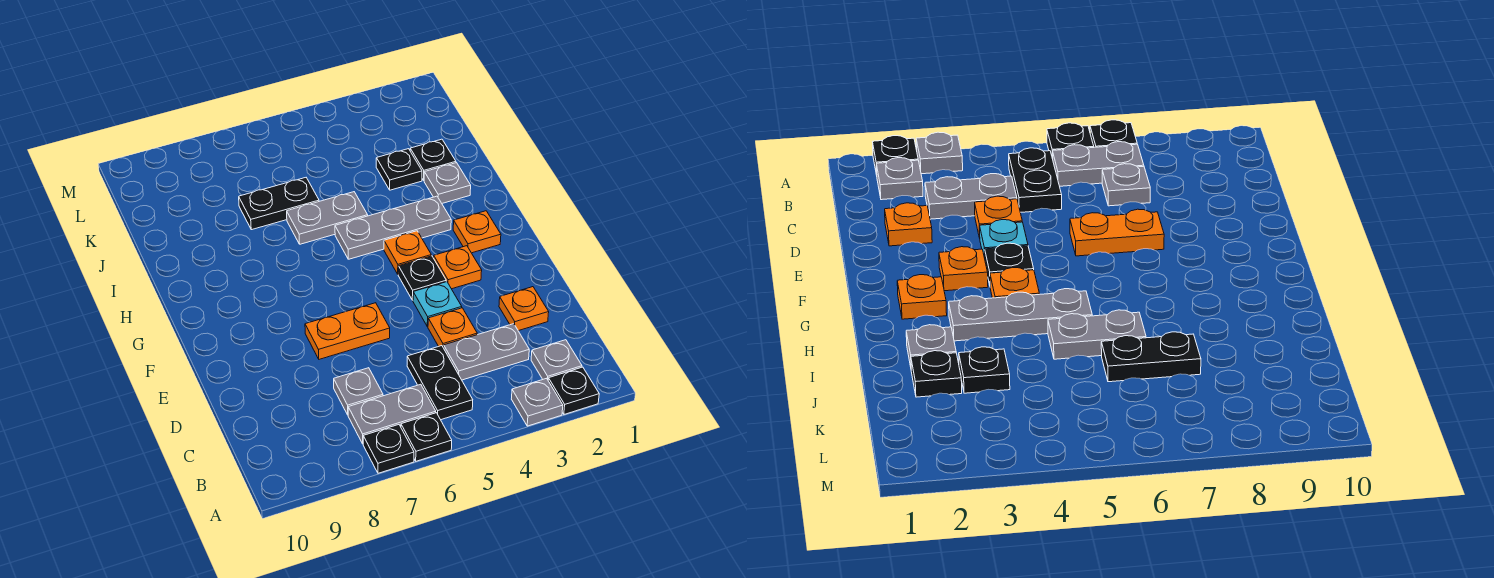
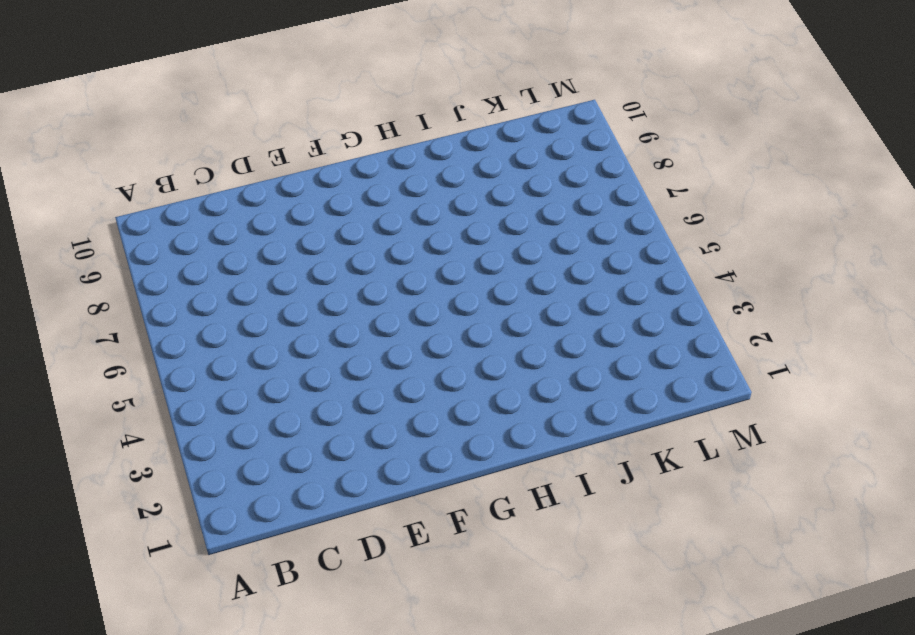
none -> black plate A2 level 1
none -> grey plate A3 level 1
none -> black plate A6 level 1

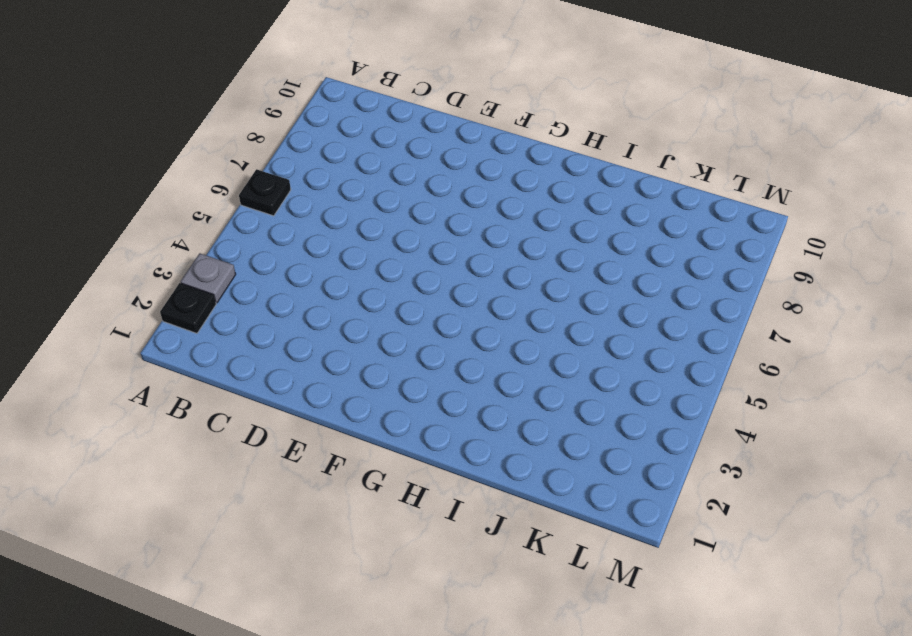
none -> black plate A7 level 1
none -> grey plate B2 level 1
none -> black plate B5:C5 level 1

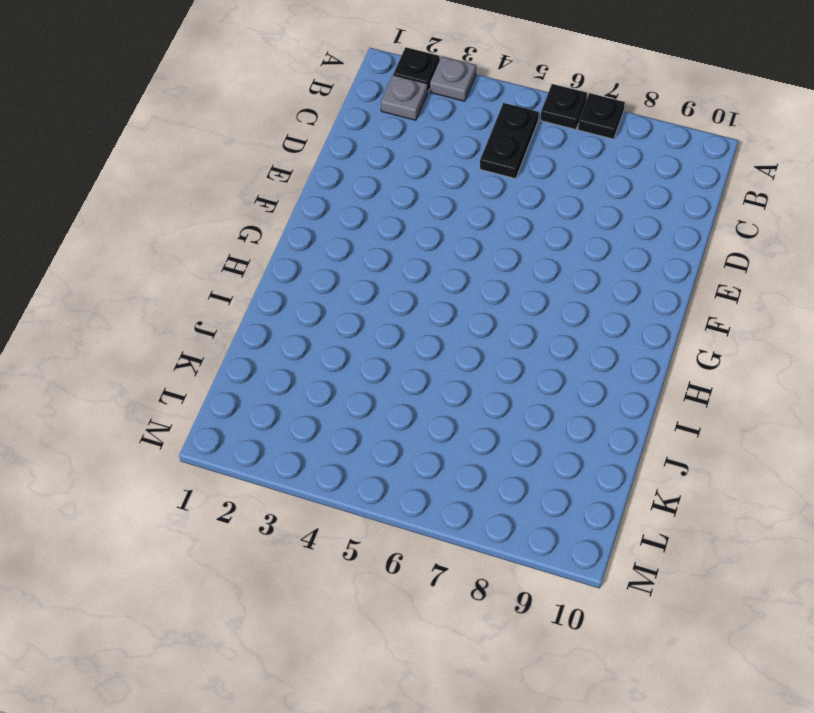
none -> grey plate B6:B7 level 1
none -> grey plate C3:C4 level 1
none -> grey plate C7 level 1

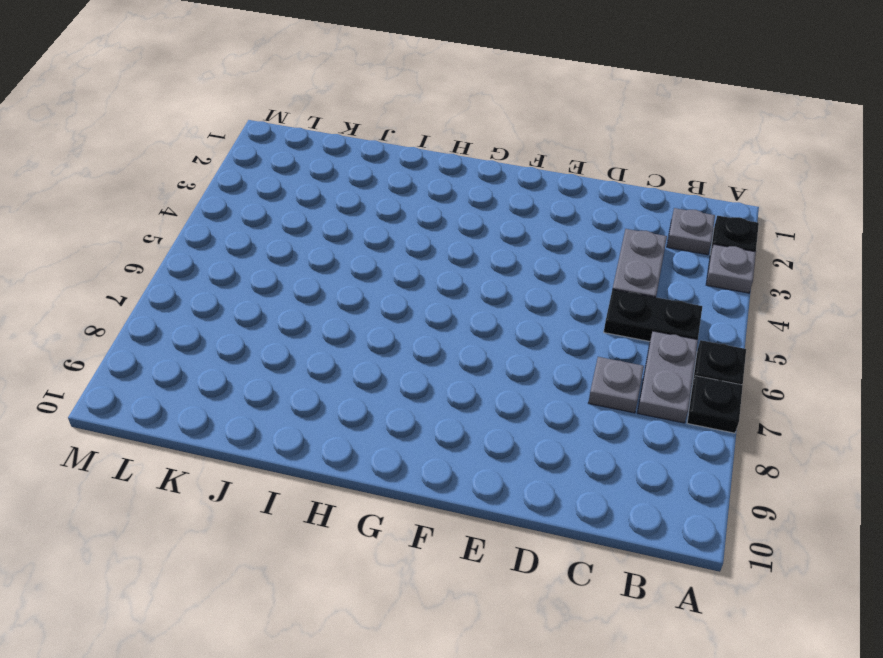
none -> orange plate D2 level 1
none -> orange plate D4 level 1
none -> cyan plate E4 level 1

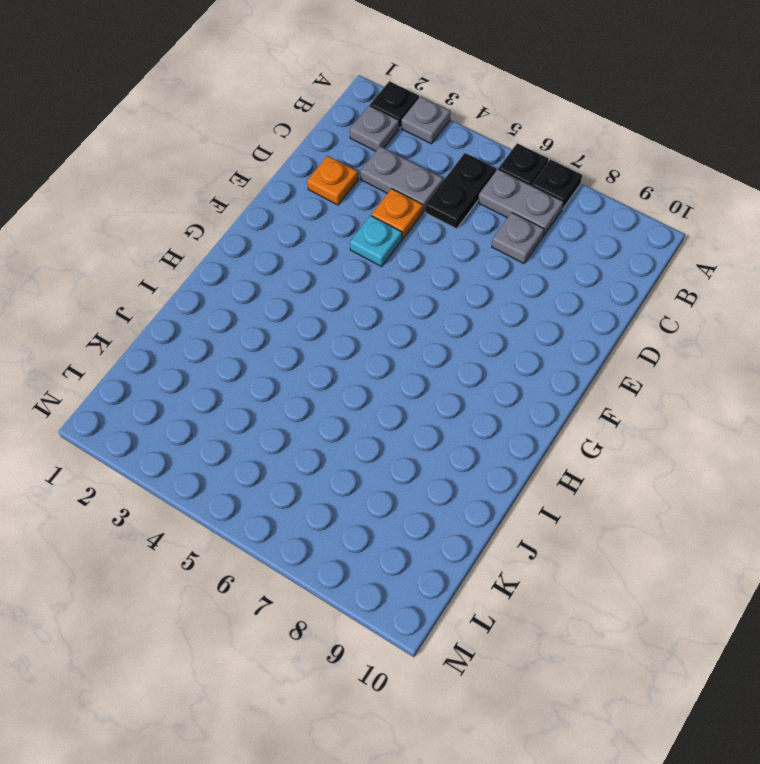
none -> orange plate E6:E7 level 1
none -> orange plate F3 level 1
none -> black plate F4 level 1

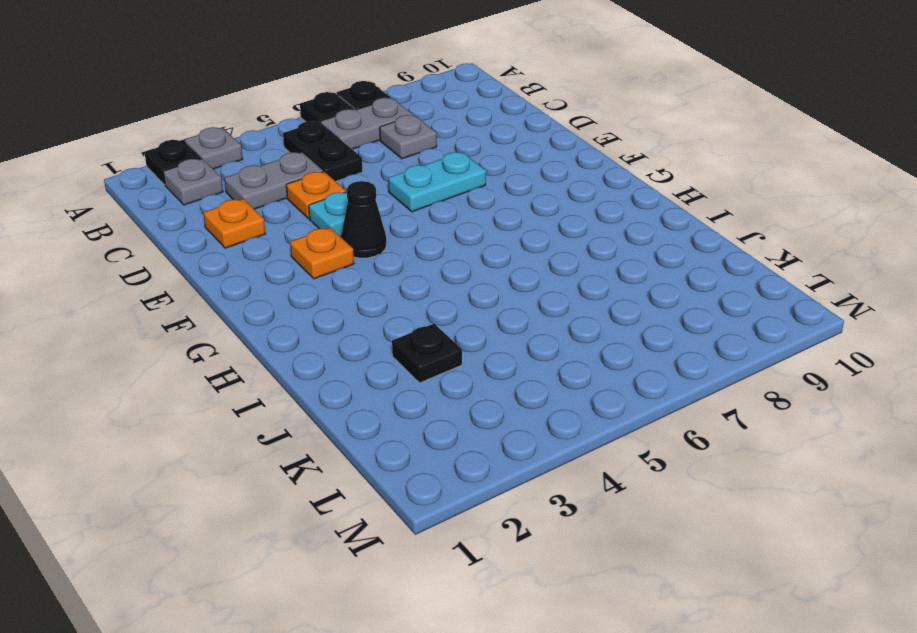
cyan plate E6:E7 level 1 -> orange plate E6:E7 level 1
black cone F4 level 1 -> black plate F4 level 1
none -> orange plate G2 level 1
none -> orange plate G4 level 1
none -> grey plate H3:H5 level 1

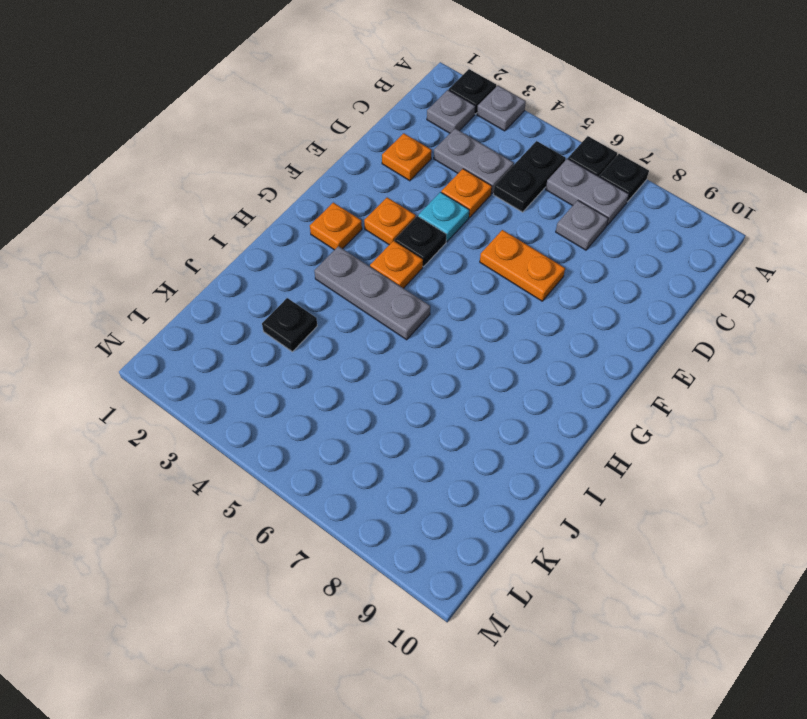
none -> grey plate I2 level 1
none -> grey plate I5:I6 level 1
none -> black plate J2 level 1

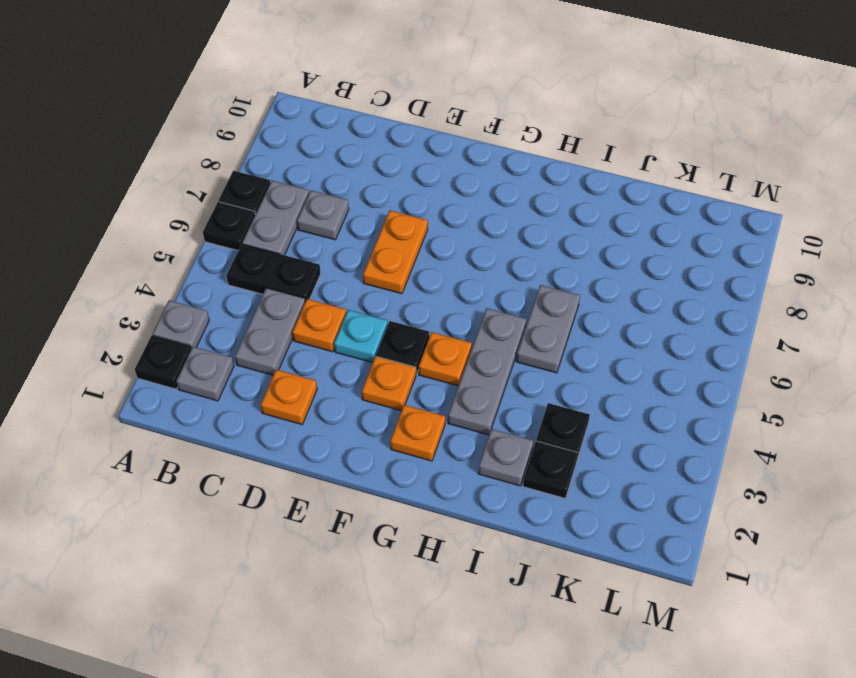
none -> black plate J6:J7 level 1

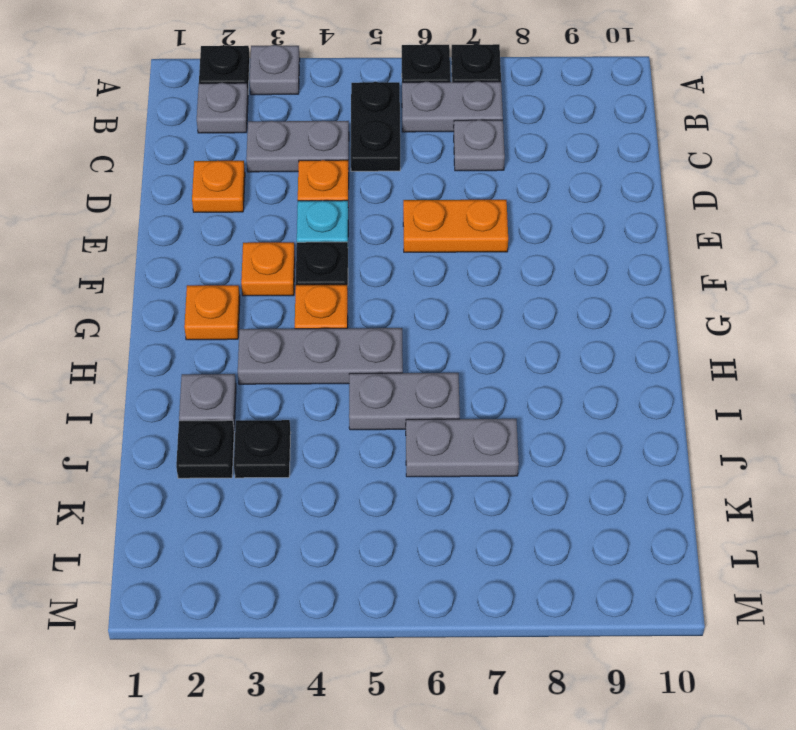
grey plate J6:J7 level 1 -> black plate J6:J7 level 1

